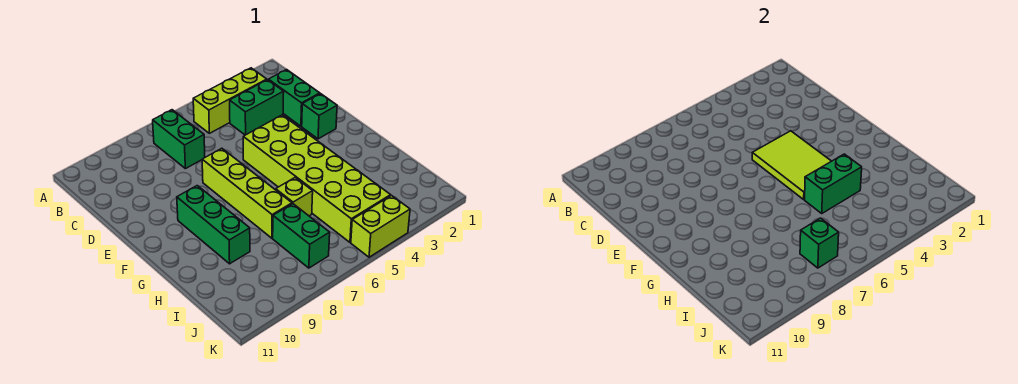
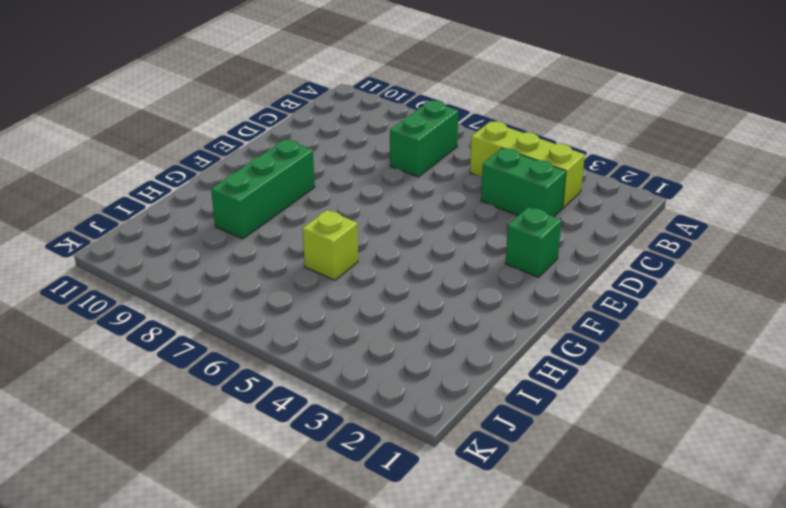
none -> green brick C2:D2 level 1
none -> lime brick E4:J5 level 1
none -> lime brick E7:H7 level 1

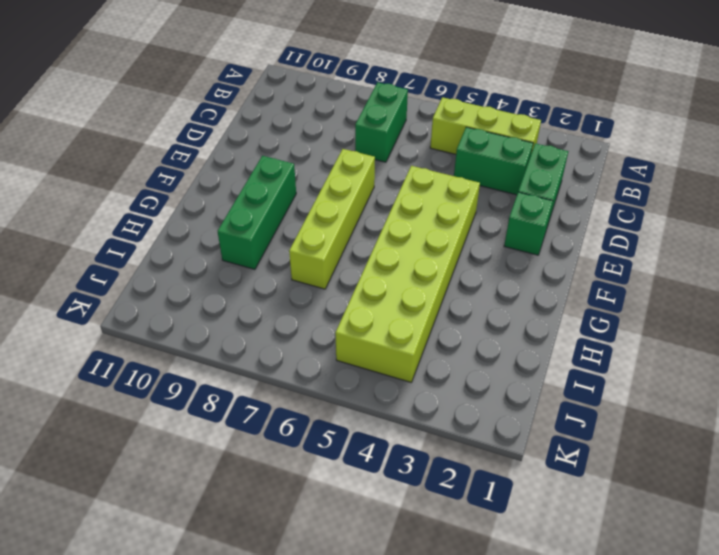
none -> lime brick H6 level 1
none -> green brick I7:J7 level 1
none -> lime brick K4:K5 level 1

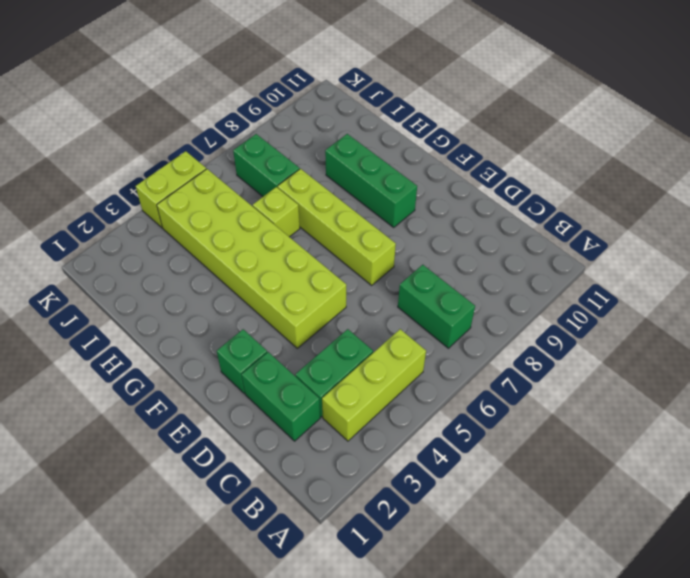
none -> lime tile E4:G5 level 2
none -> green brick H4:H5 level 2
none -> green brick J7 level 2

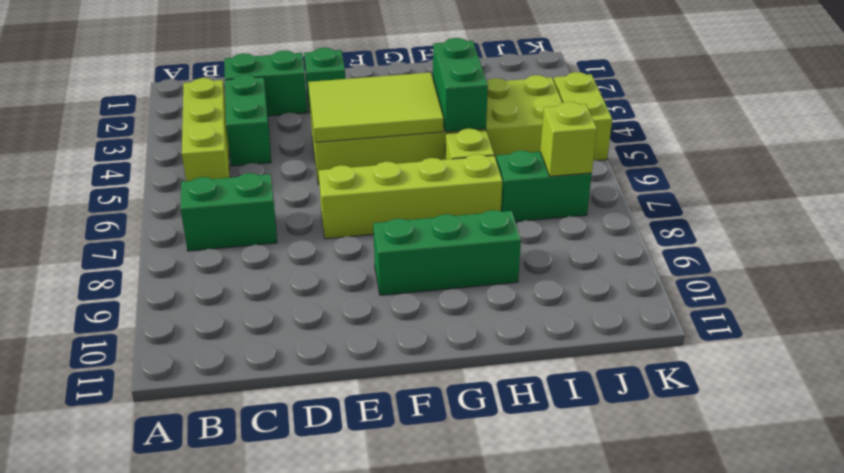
lime brick J7 level 2 -> green brick J7 level 2

